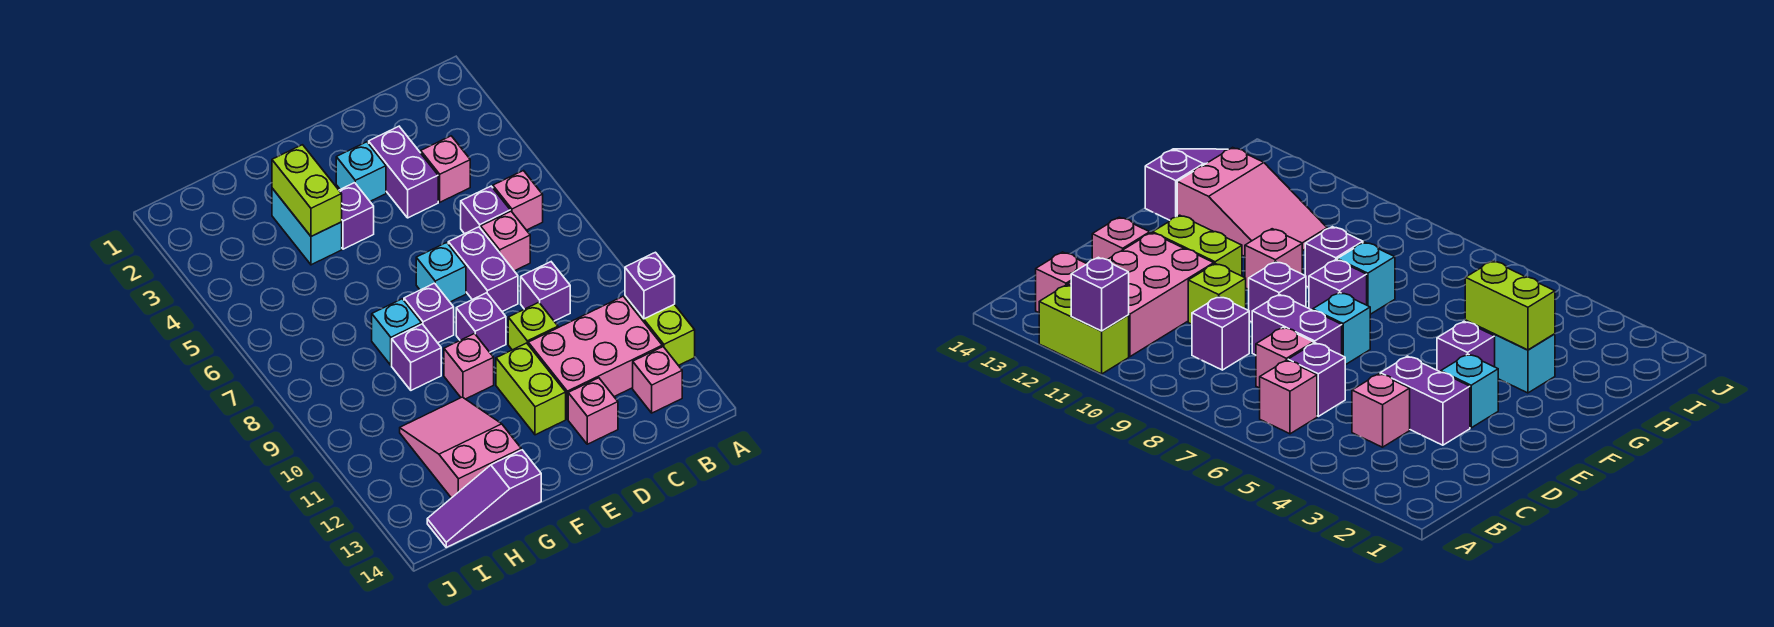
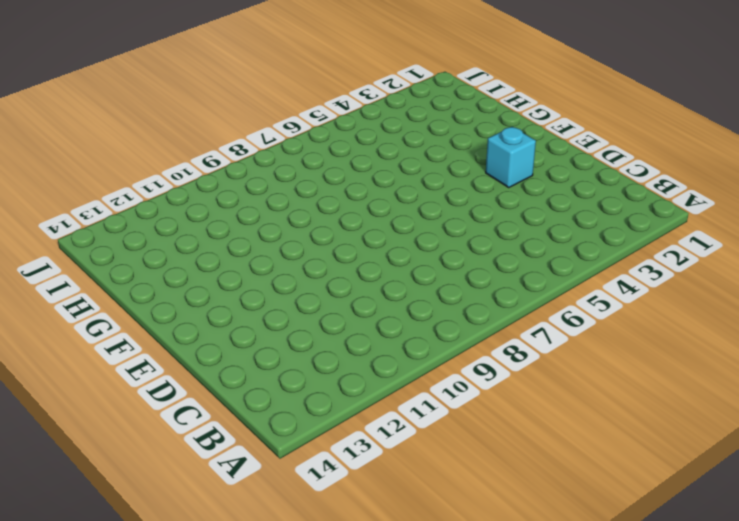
none -> lime brick A11:A12 level 1
none -> pink brick B6 level 1
none -> pink brick B11:D12 level 1

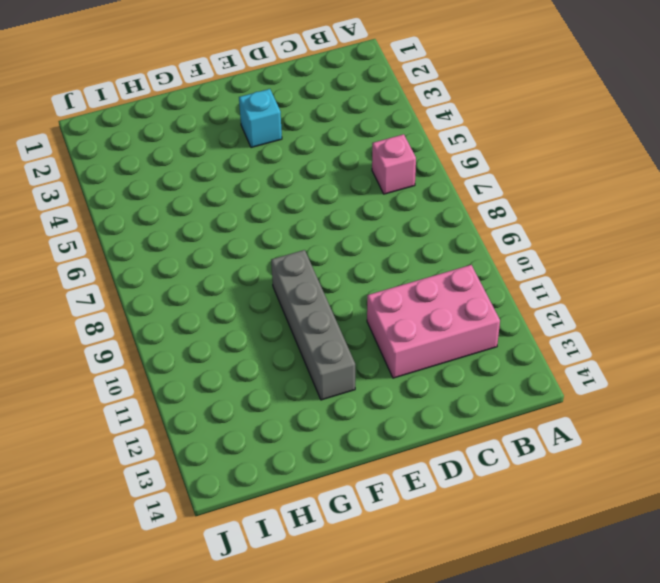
grey brick F9:F12 level 1 -> pink brick F10 level 1
none -> lime brick A11:A12 level 1
none -> pink brick B13 level 1
none -> pink brick C4 level 1

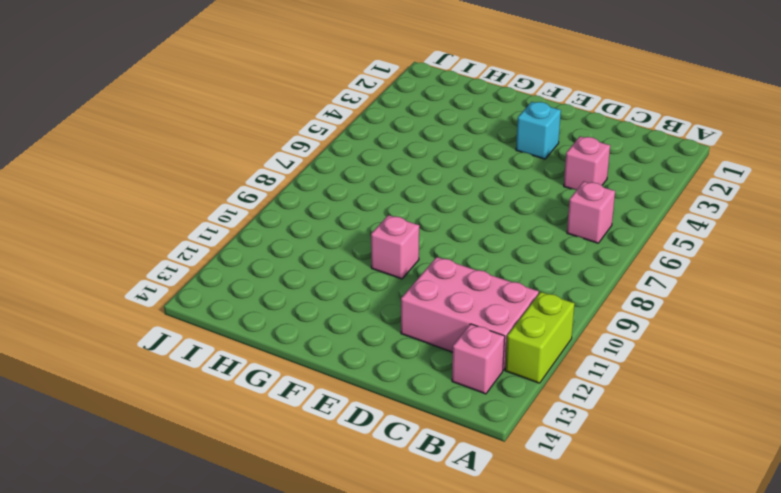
none -> purple brick C6 level 1
none -> pink brick C7 level 1
none -> purple brick C9 level 1

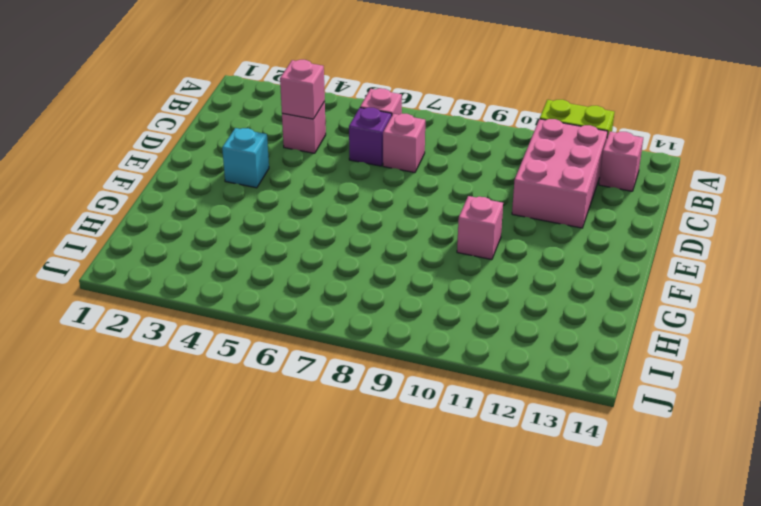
pink brick C4 level 2 -> pink brick D13 level 1
none -> purple brick C9 level 1
none -> purple brick D3:D4 level 1
none -> purple brick D7:D8 level 1

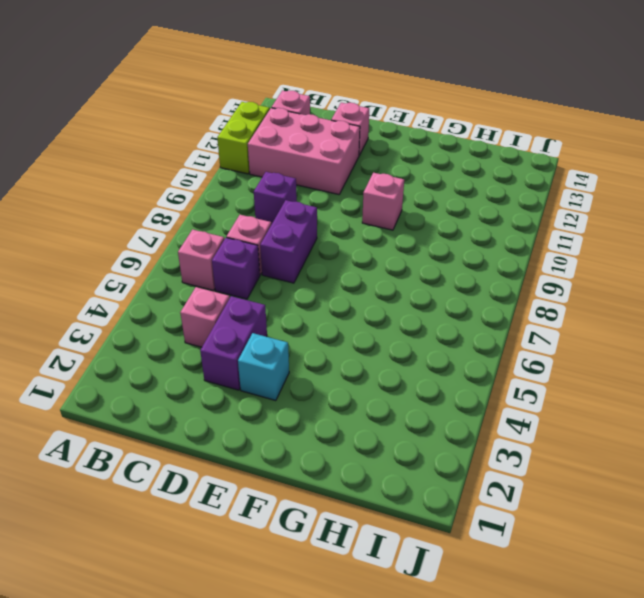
none -> lime brick D10 level 1
none -> cyan brick E7 level 1
none -> purple brick E9 level 1

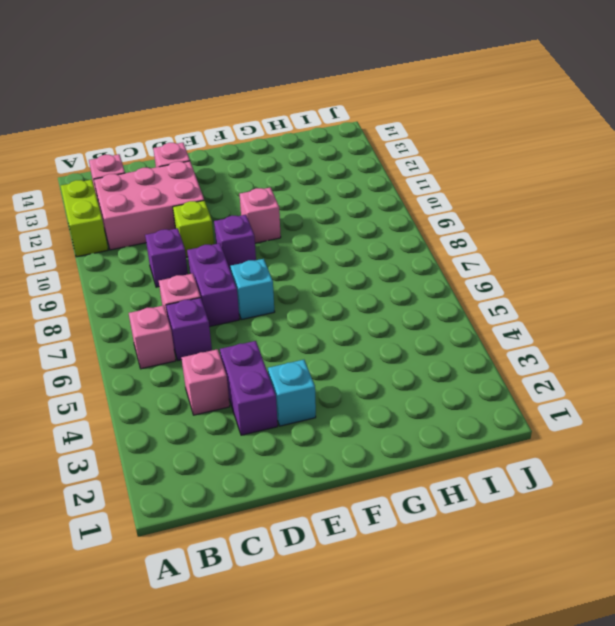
none -> lime brick E11:E12 level 1
none -> purple brick F4 level 1
none -> purple brick F8 level 1

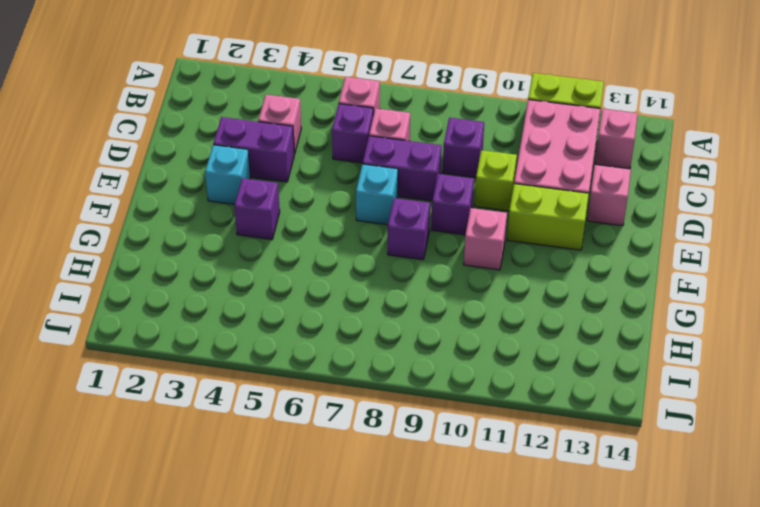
none -> cyan brick G3:G4 level 1
none -> cyan brick G8 level 1
none -> purple brick G9 level 1

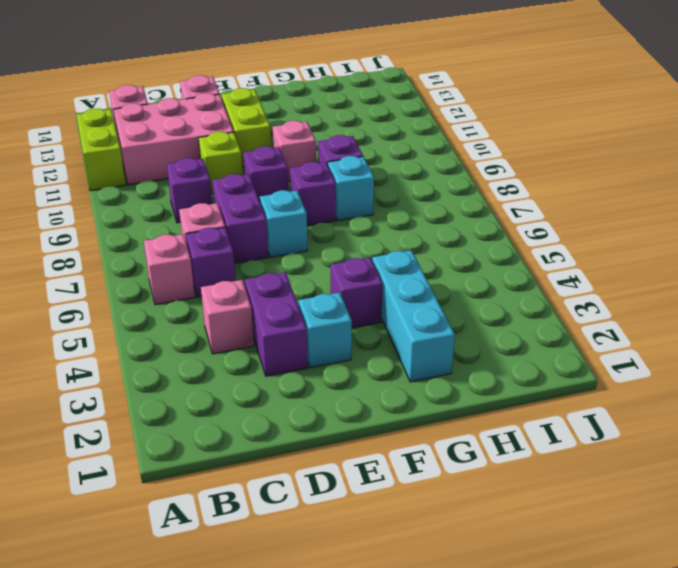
cyan brick G2:G4 level 1 -> cyan brick G3:G4 level 1
none -> pink slope G11:H13 level 1 top 13
none -> purple slope G14:I14 level 1 top G
none -> purple brick A11 level 2

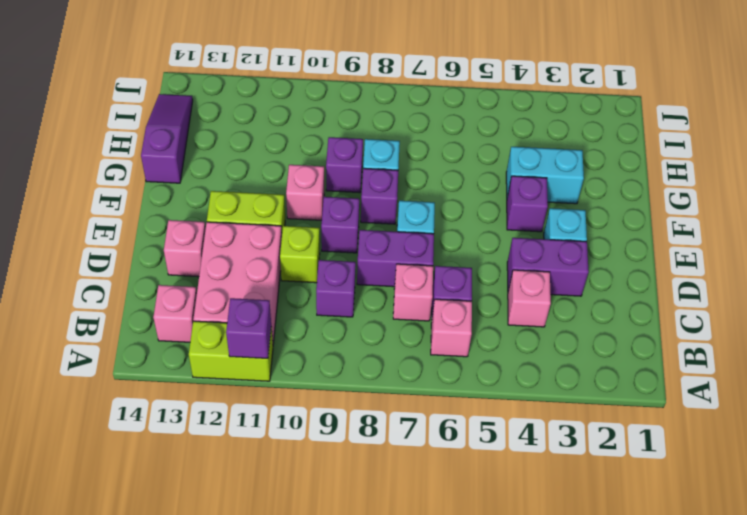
none -> pink slope G11:H13 level 1 top 13
none -> lime brick G3:G4 level 2

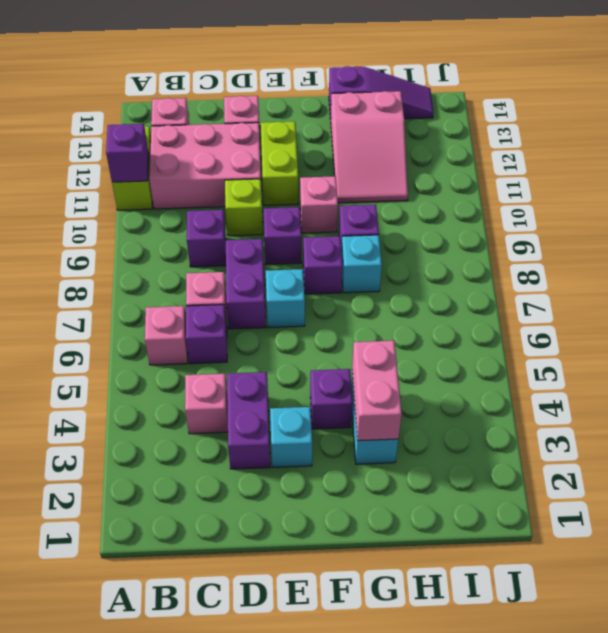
pink brick G3:G4 level 2 -> lime brick G3:G4 level 2

